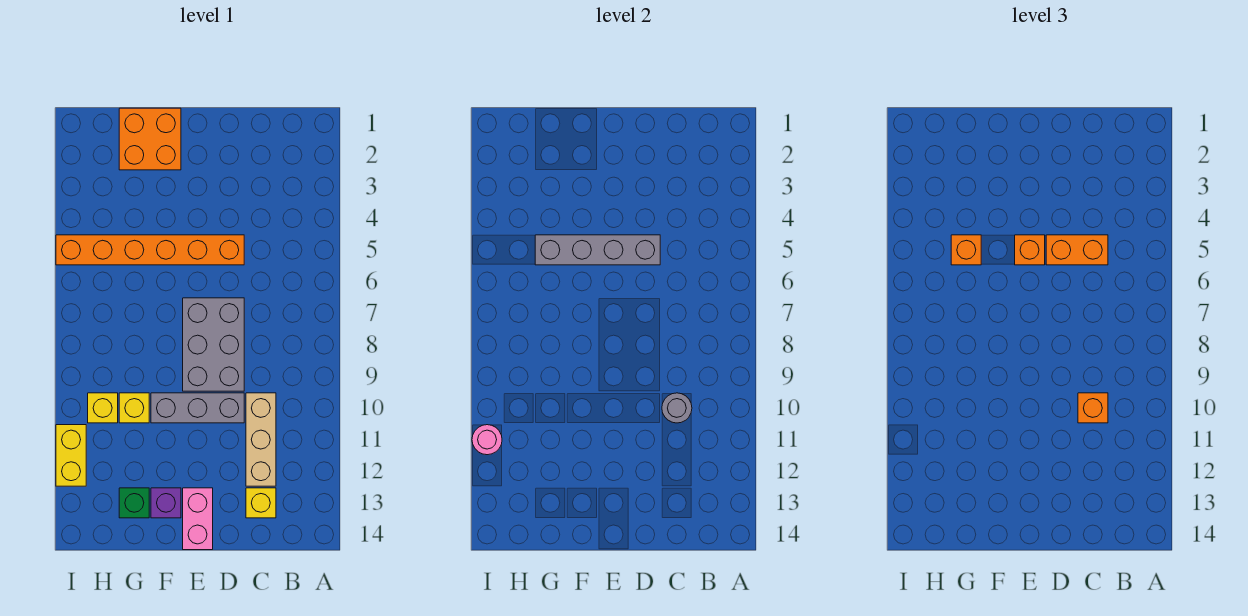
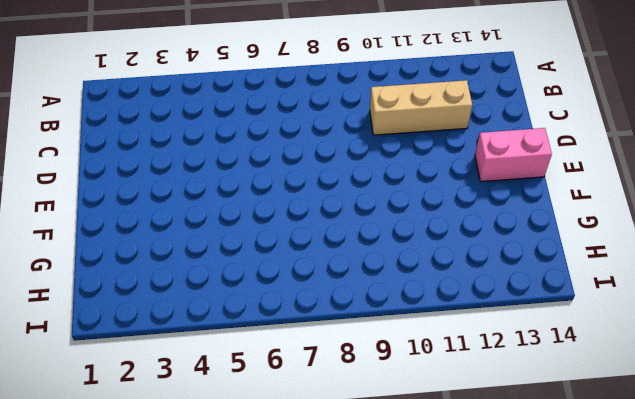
none -> yellow brick C13 level 1
none -> orange brick D5:I5 level 1
none -> grey brick D7:E9 level 1

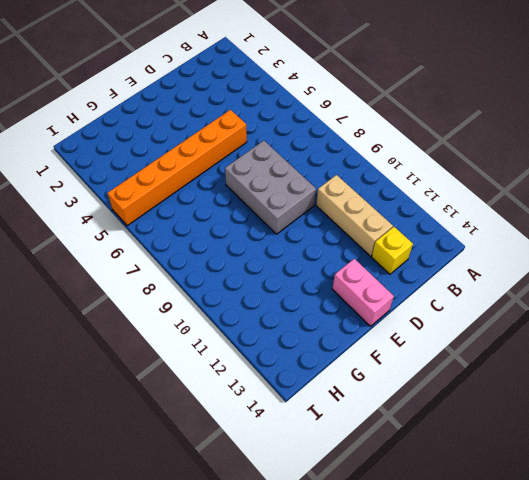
none -> grey brick D10:F10 level 1
none -> orange brick F1:G2 level 1
none -> purple brick F13 level 1

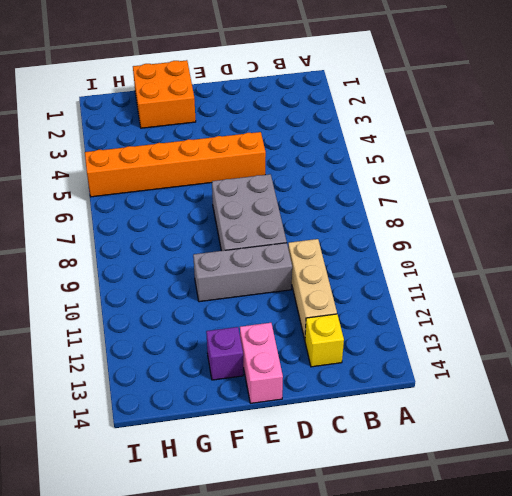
none -> yellow brick G10 level 1
none -> green brick G13 level 1
none -> yellow brick H10 level 1

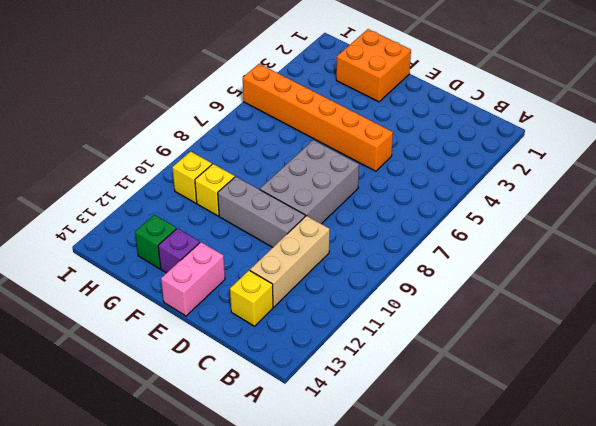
none -> yellow brick I11:I12 level 1
none -> grey round brick C10 level 2
none -> grey brick D5:G5 level 2

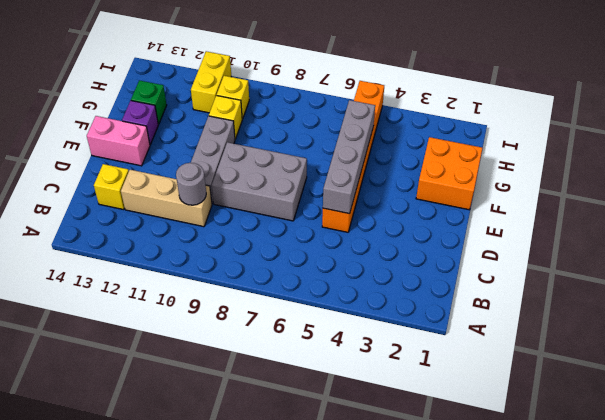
yellow brick H11:I11 level 1 -> yellow brick I11:I12 level 1
none -> pink round brick I11 level 2
none -> orange brick C5:D5 level 3
none -> orange brick C10 level 3

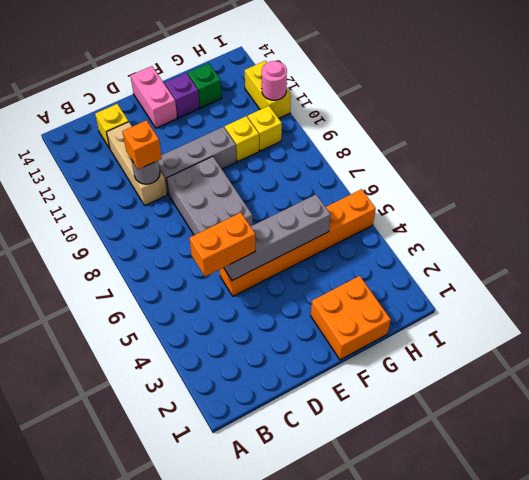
none -> orange brick E5 level 3
none -> orange brick G5 level 3

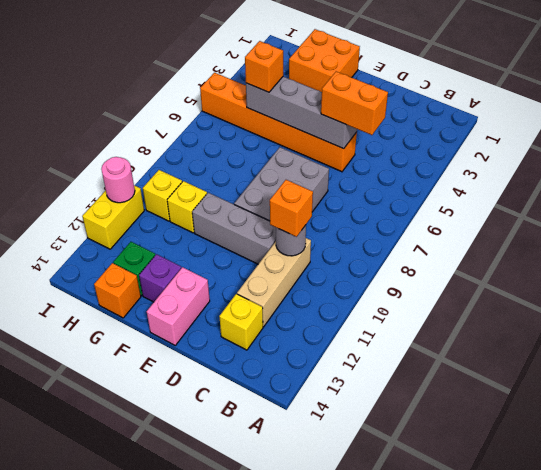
orange brick G14 level 1 -> orange brick E5 level 3

